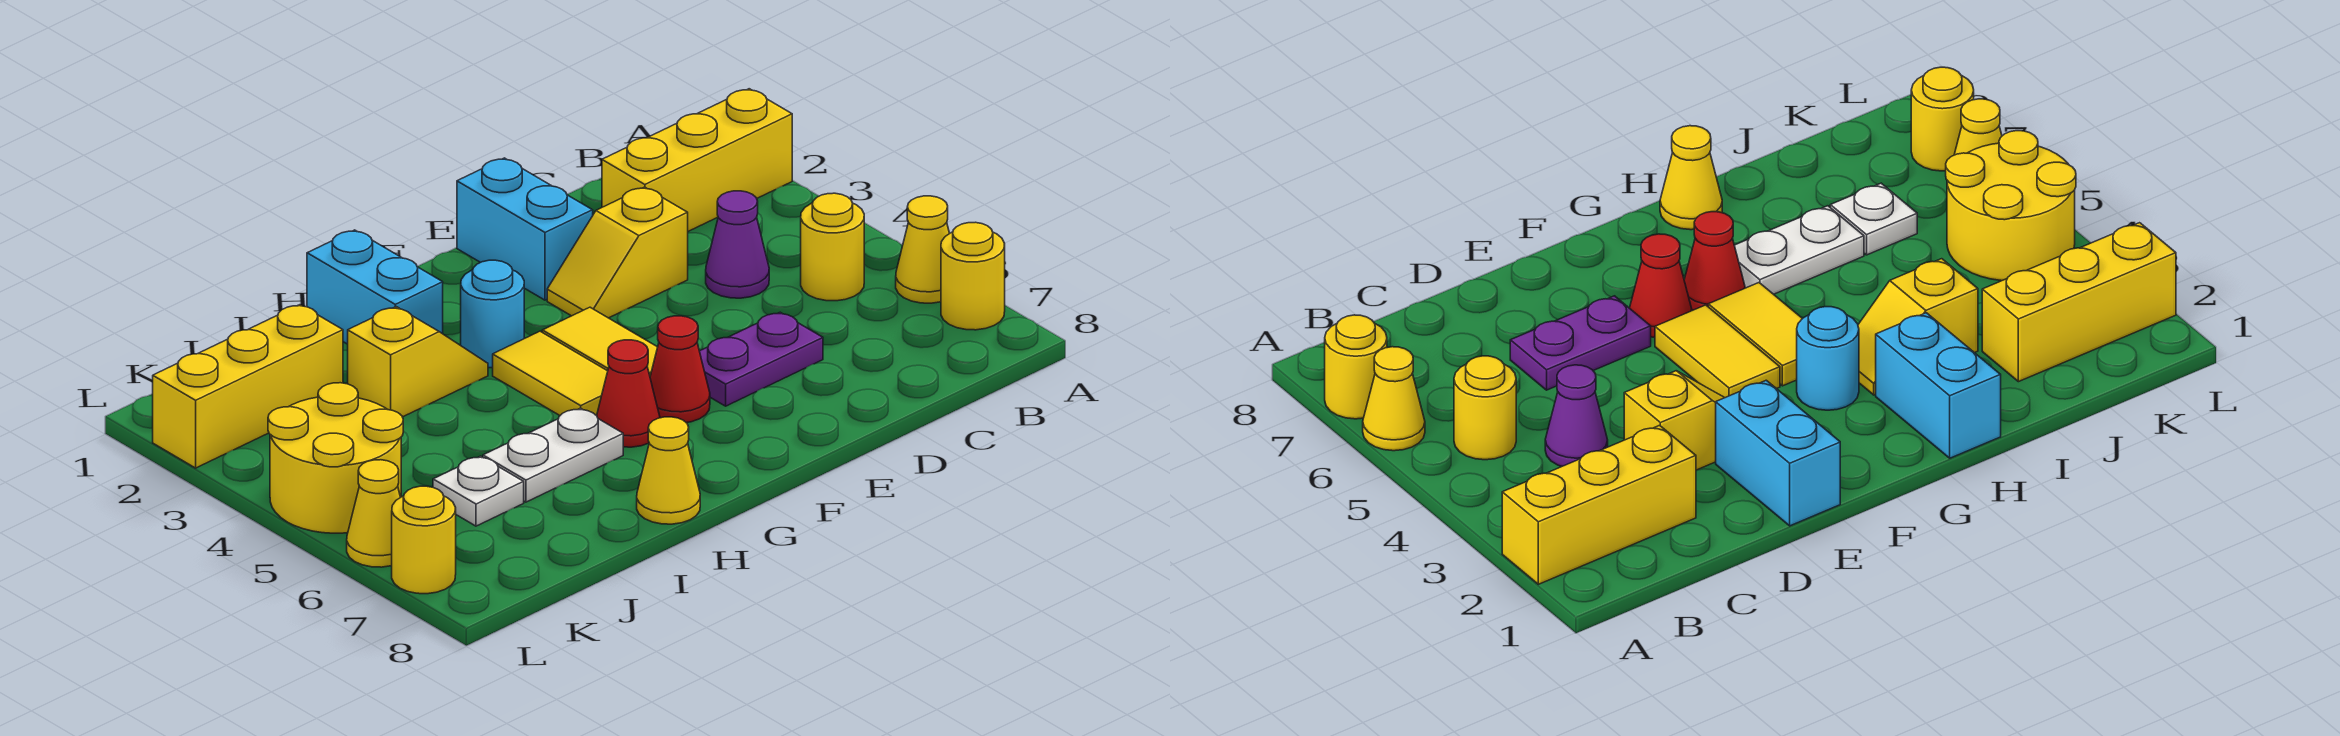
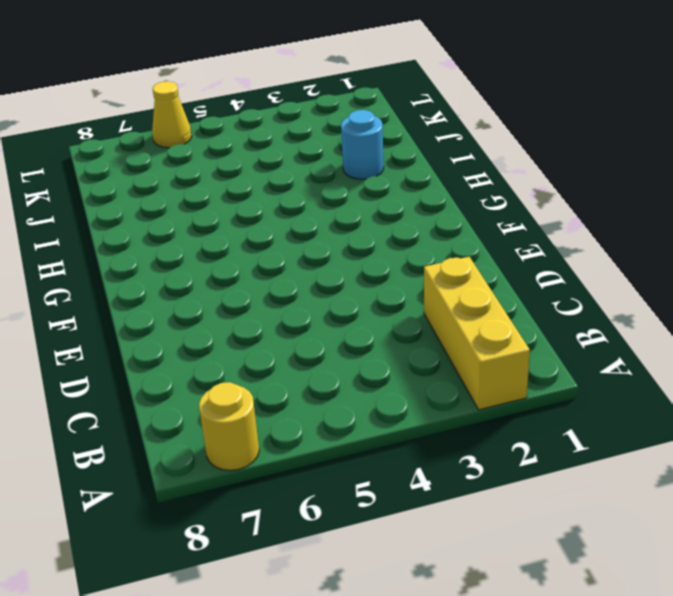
cyan round brick I2 level 1 -> cyan round brick G3 level 1
none -> yellow cone A6 level 1
none -> yellow round brick B5 level 1
none -> purple cone C4 level 1

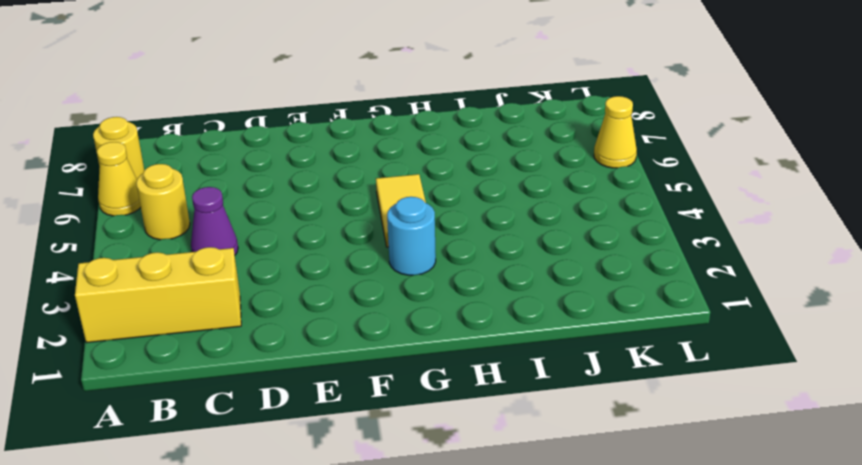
none -> yellow slope D3:E3 level 1 top D
none -> purple plate D6:E6 level 1
none -> cyan brick E1:E2 level 1

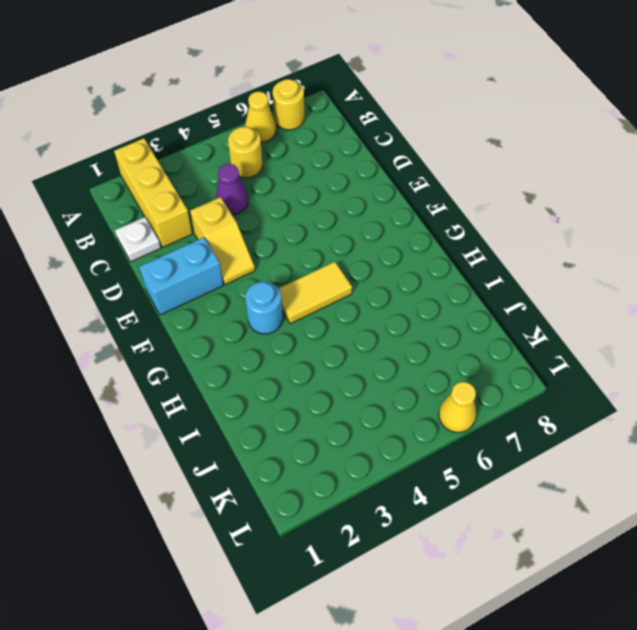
white plate C1 level 1 -> white plate J6 level 1
none -> purple plate D6:E6 level 1
none -> yellow tile F4:F5 level 1
none -> red cone F6 level 1

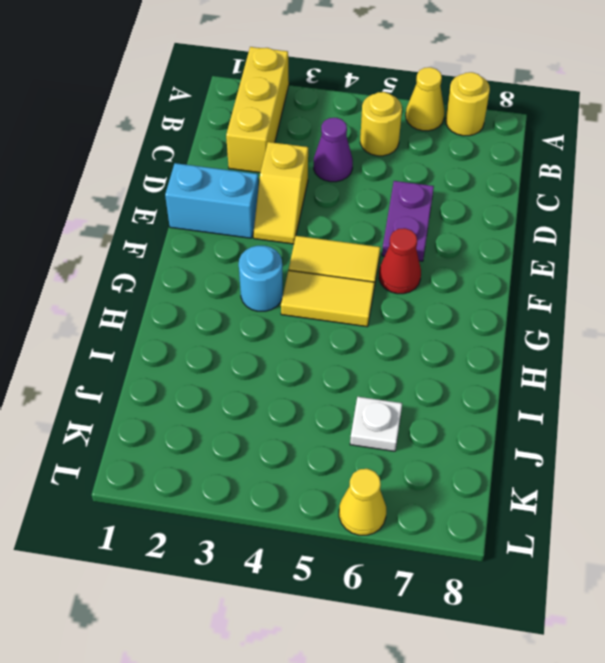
none -> red cone G6 level 1
none -> cyan brick H1:H2 level 1
none -> yellow slope H3:I3 level 1 top I

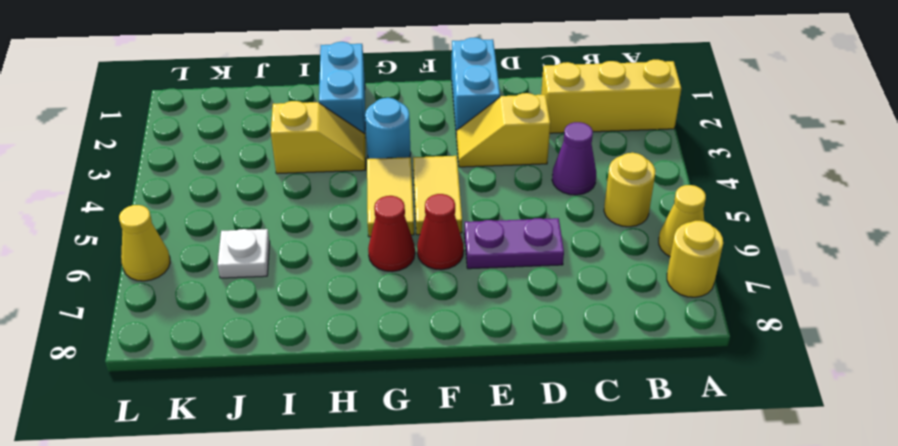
none -> white plate H6:I6 level 1
none -> yellow cone H8 level 1
none -> yellow brick J2:L2 level 1

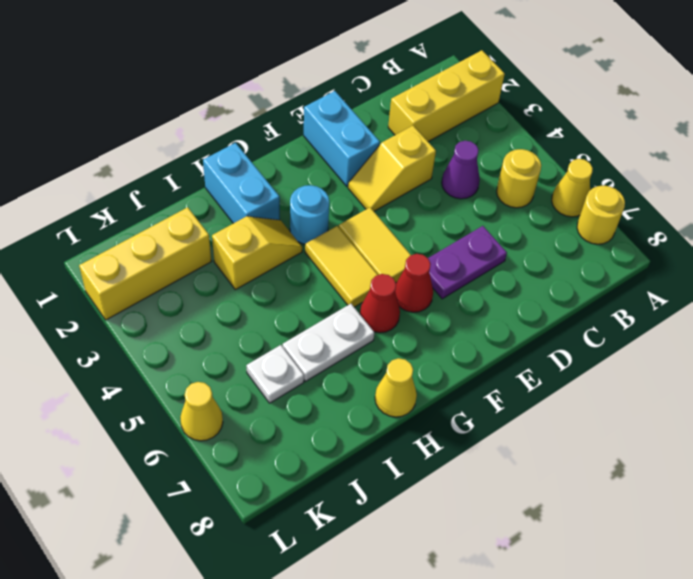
none -> yellow round brick K4:L5 level 1
none -> yellow round brick L7 level 1

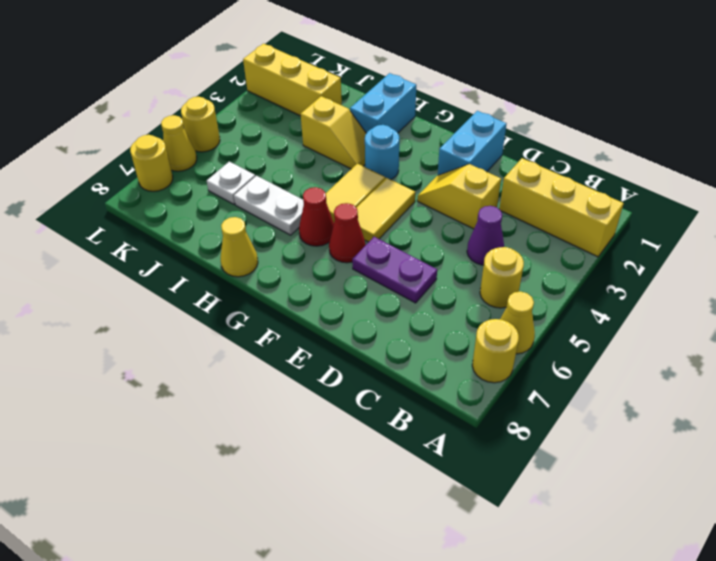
yellow round brick L5 level 1 -> yellow round brick K4:L5 level 1

